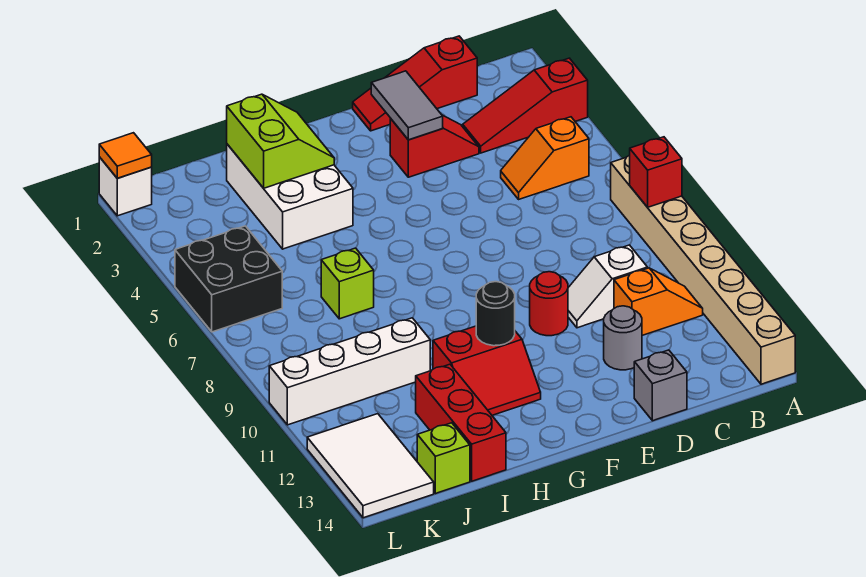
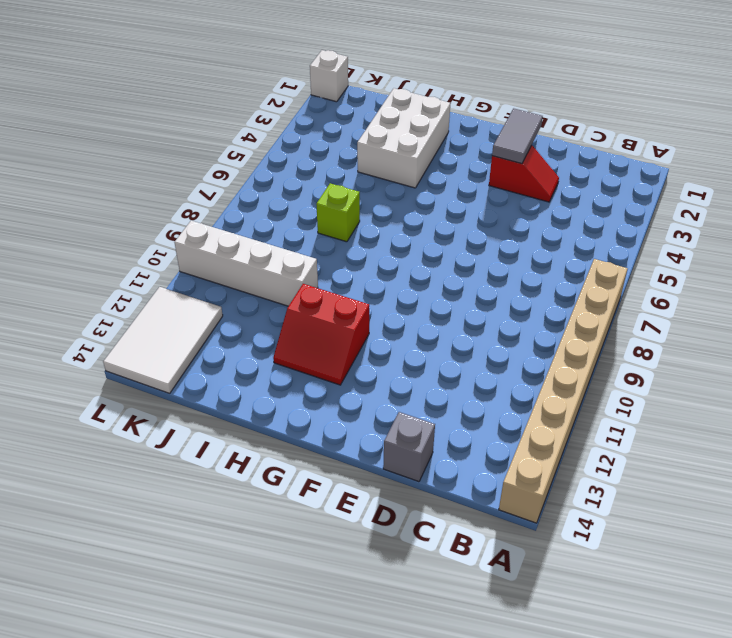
none -> red slope A3:C3 level 1 top A
none -> orange slope B5:C5 level 1 top B
none -> orange slope B11:C11 level 1 top C

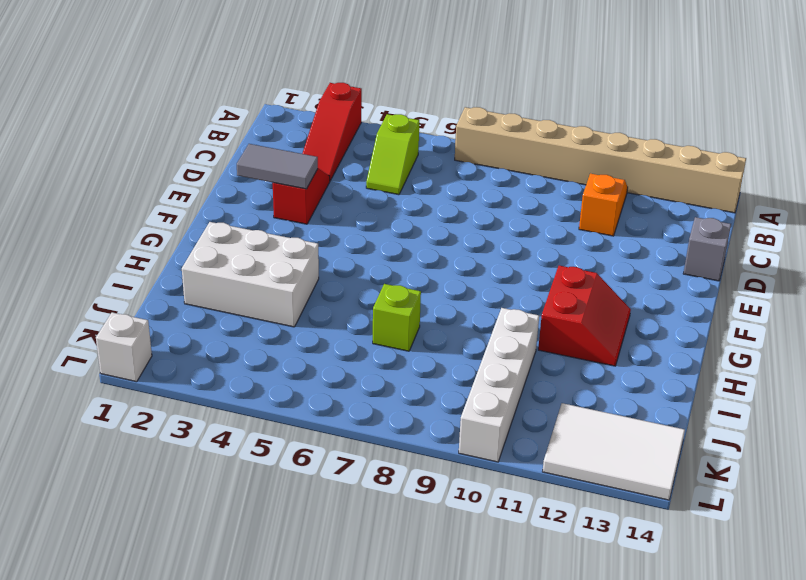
lime slope B5:C5 level 1 top B -> orange slope B5:C5 level 1 top B
none -> red slope C1:E1 level 1 top C
none -> white slope C10:D10 level 1 top C
none -> grey round brick D12 level 1

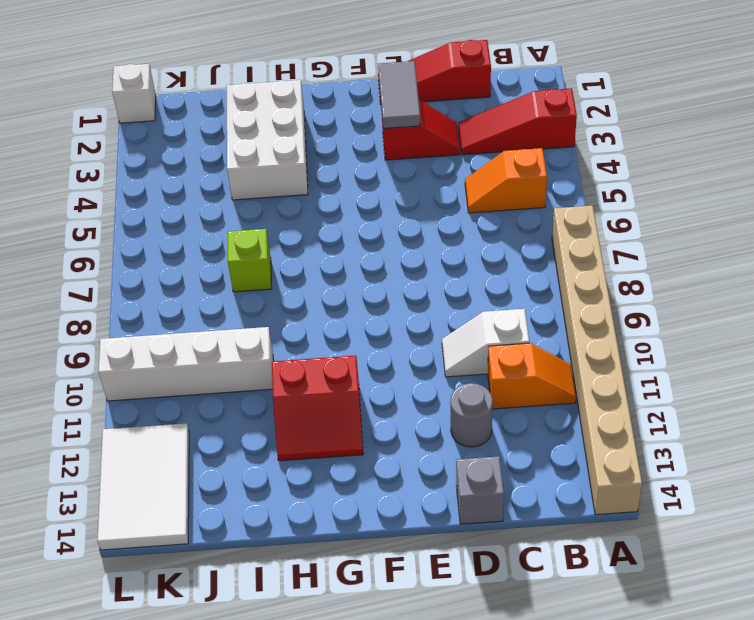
none -> red round brick E10 level 1
none -> red brick I12:I14 level 1
none -> lime brick J14 level 1

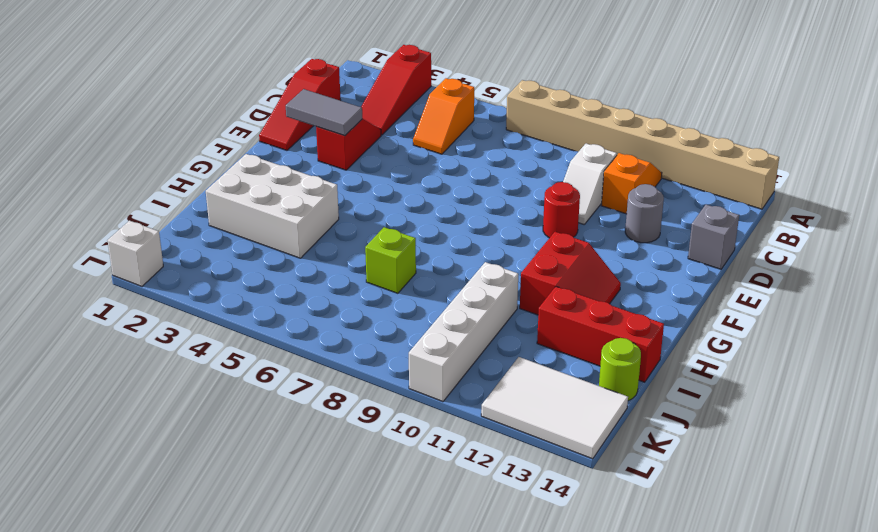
lime round brick J14 level 1 -> lime brick J14 level 1
none -> black brick K5:L6 level 1
none -> red brick A8 level 2
none -> black round brick G11 level 2

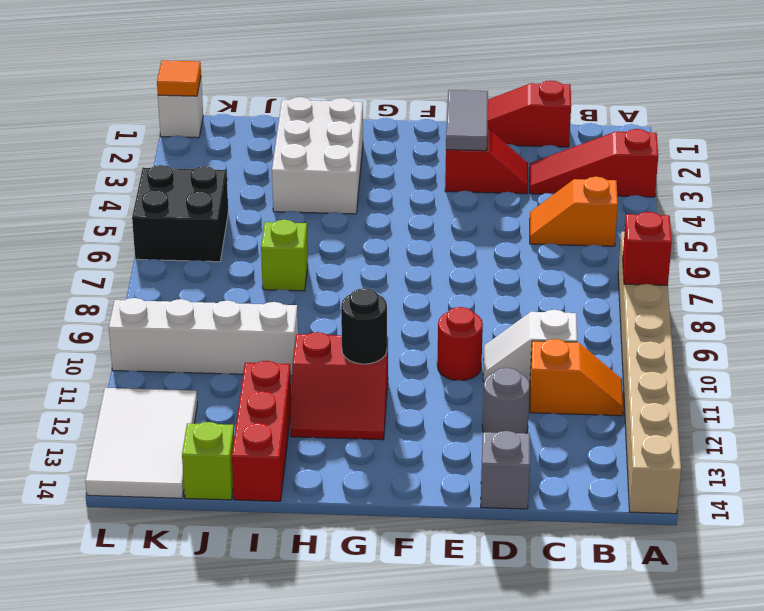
none -> lime slope H2:I3 level 2 top I

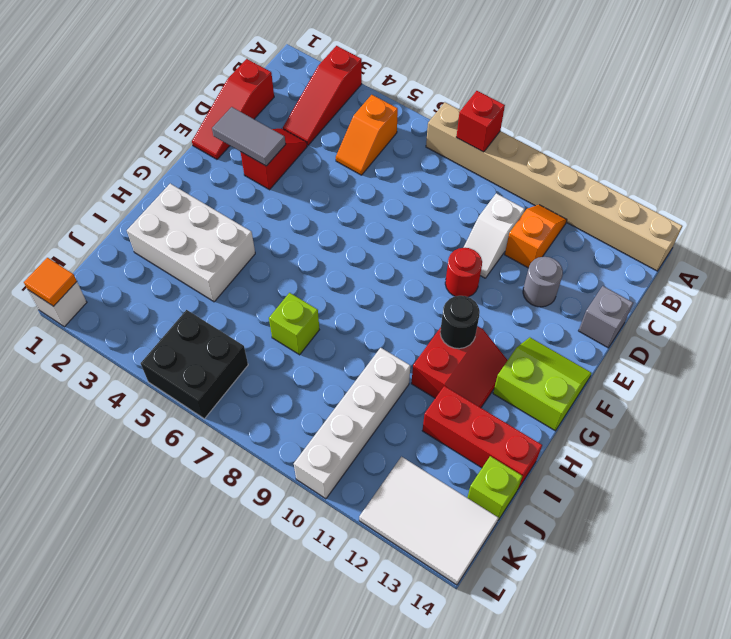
lime slope F13:G14 level 1 top G -> lime slope H2:I3 level 2 top I

